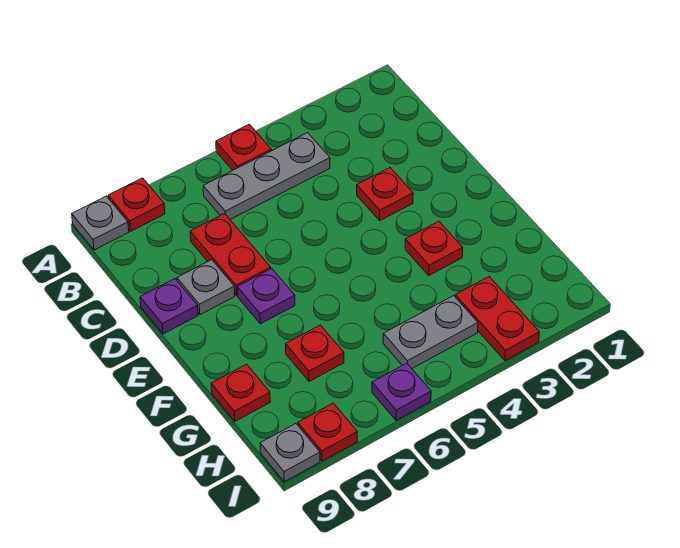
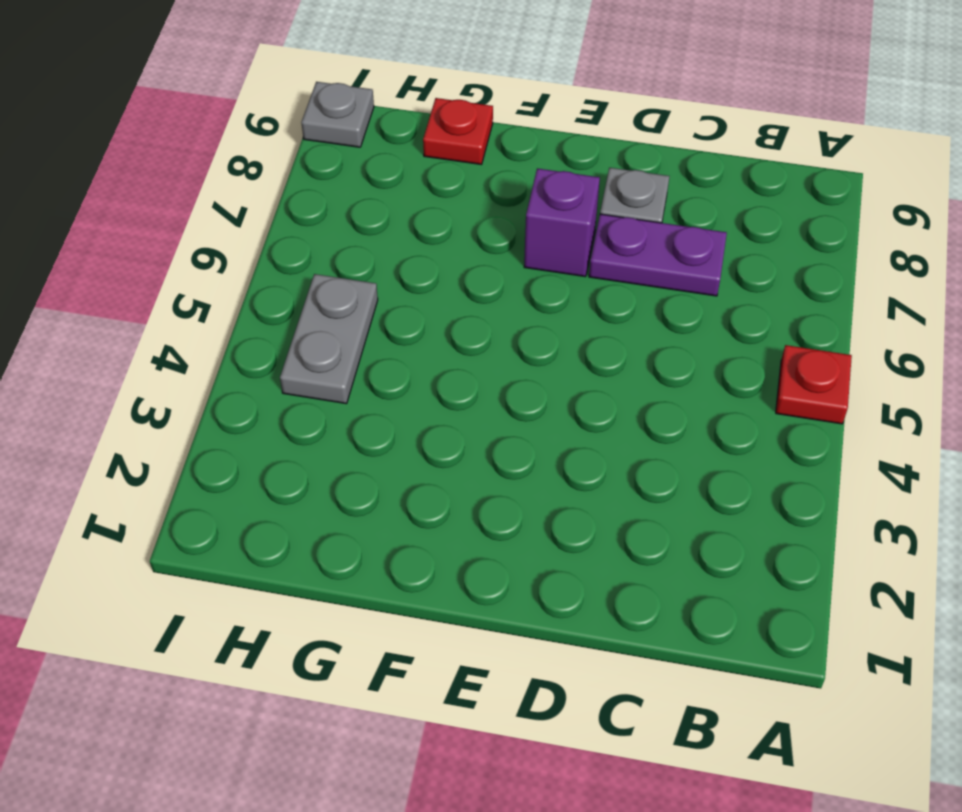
purple plate C7:D7 level 1 -> red plate C7:D7 level 1
purple brick E7 level 1 -> purple plate E7 level 1
none -> red plate A8 level 1
none -> grey plate A9 level 1
none -> grey plate B4:B6 level 1

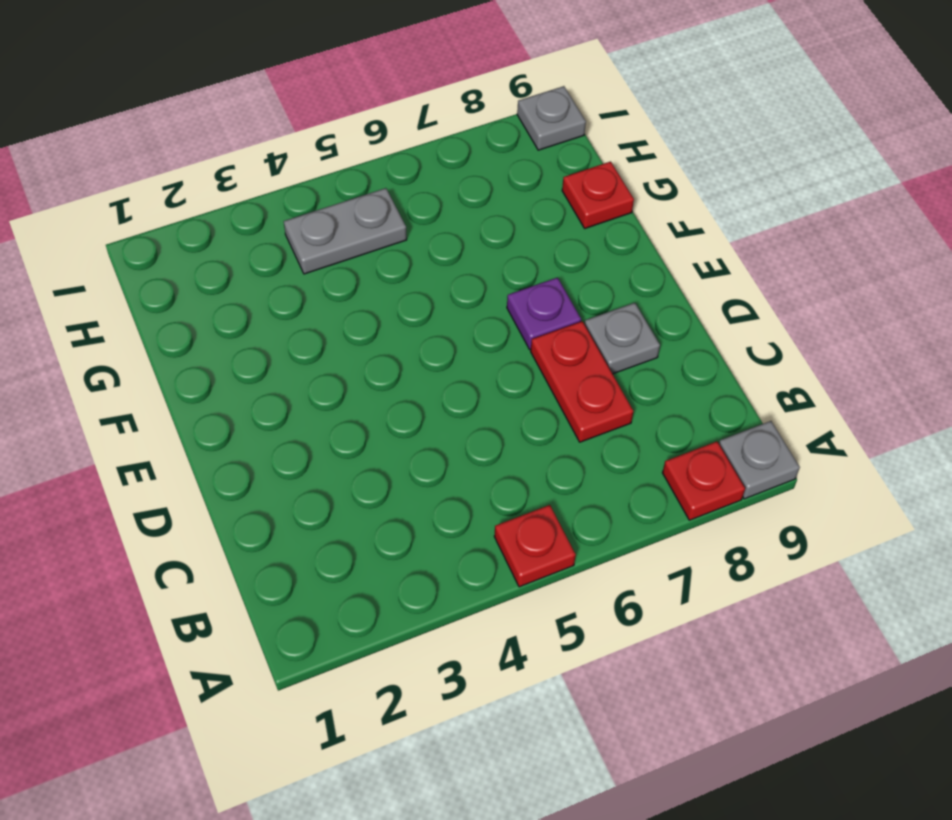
none -> grey plate B4:B6 level 1
none -> red plate D3 level 1
none -> purple plate D9 level 1

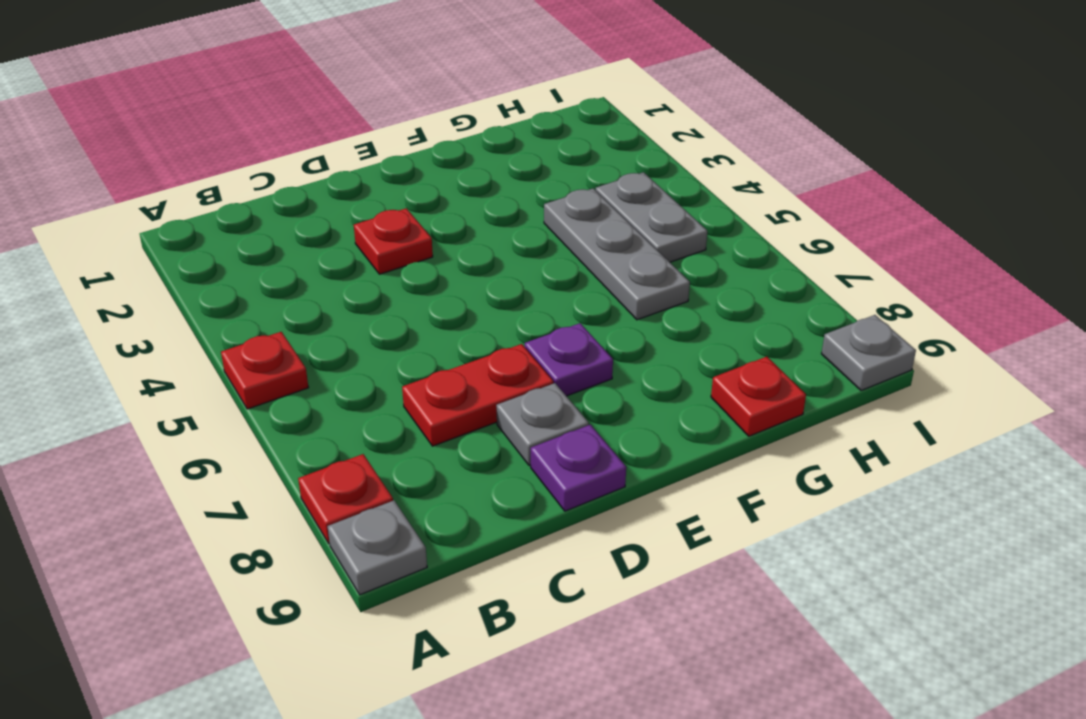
grey plate G4:G6 level 1 -> grey plate B4:B6 level 1
none -> red plate F3 level 1
none -> red plate G7 level 1
none -> red plate H3:I3 level 1

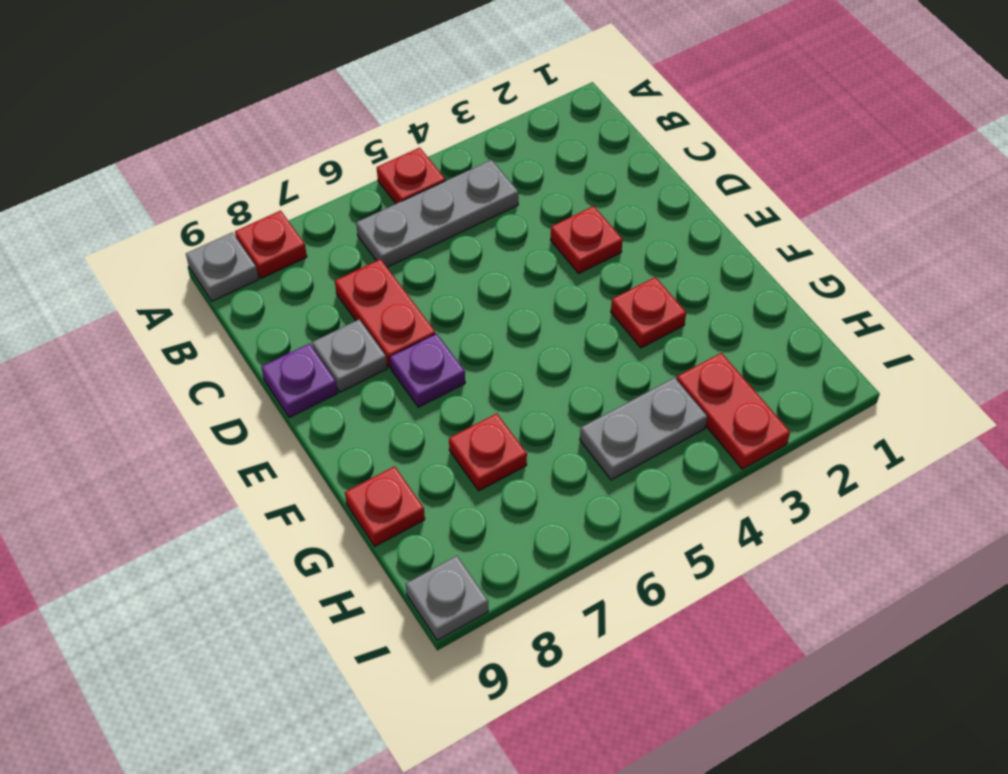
none -> purple plate I6 level 1
none -> red plate I8 level 1

